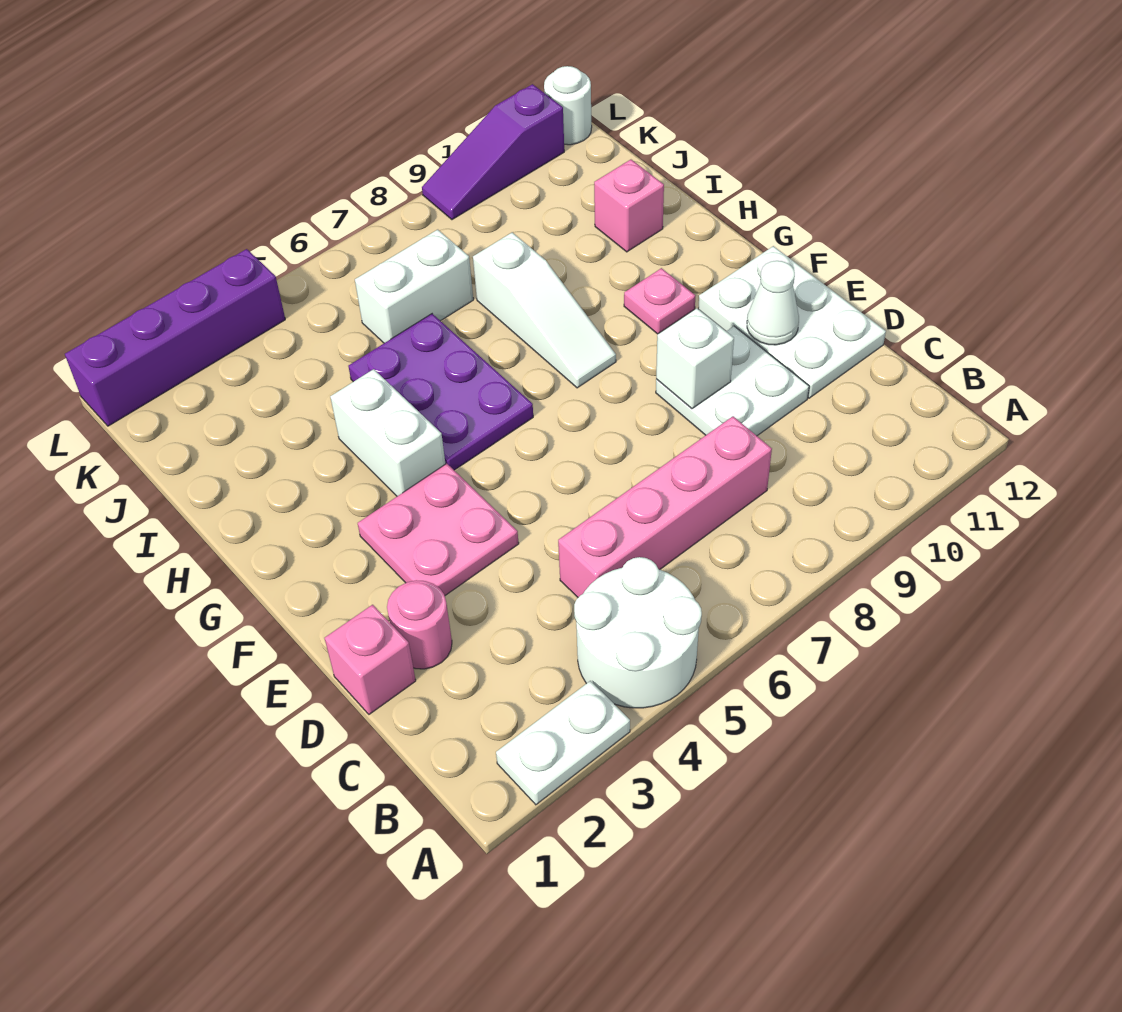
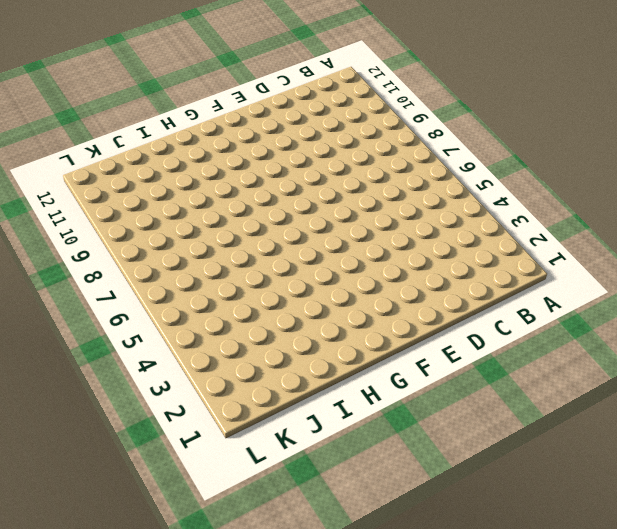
none -> white plate A2:A3 level 1
none -> white round brick A4:B5 level 1
none -> pink brick C5:C8 level 1

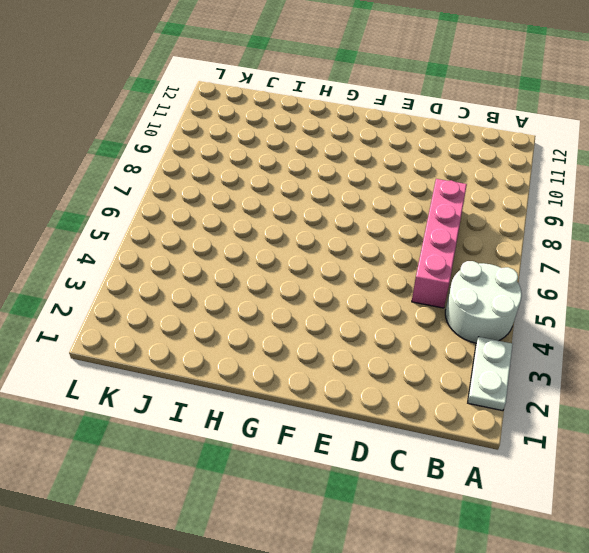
none -> pink brick D1 level 1
none -> pink round brick D2 level 1
none -> white plate D9:E10 level 1

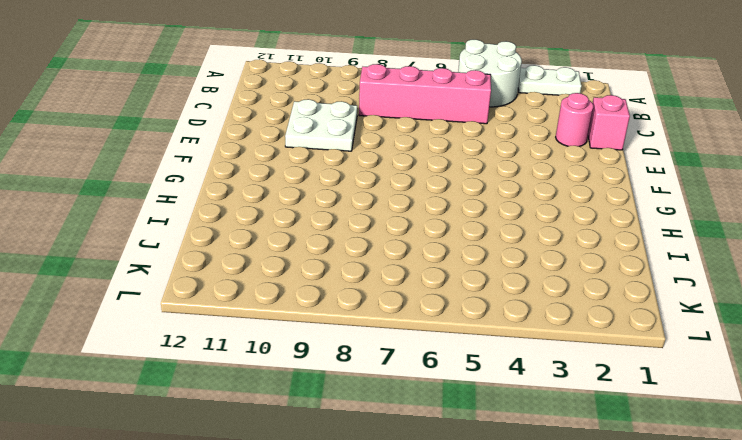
none -> white plate D11:F12 level 1
none -> pink plate E3:F4 level 1
none -> white brick G4:H4 level 1

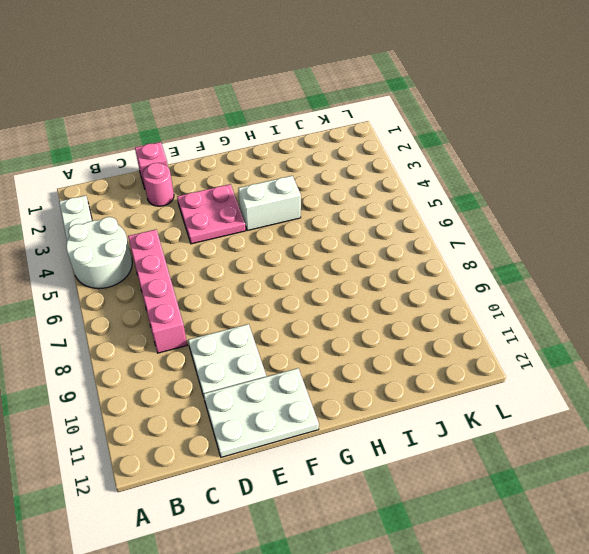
none -> purple plate G5:I6 level 1
none -> white slope G8:I8 level 1 top I
none -> pink plate G10 level 1

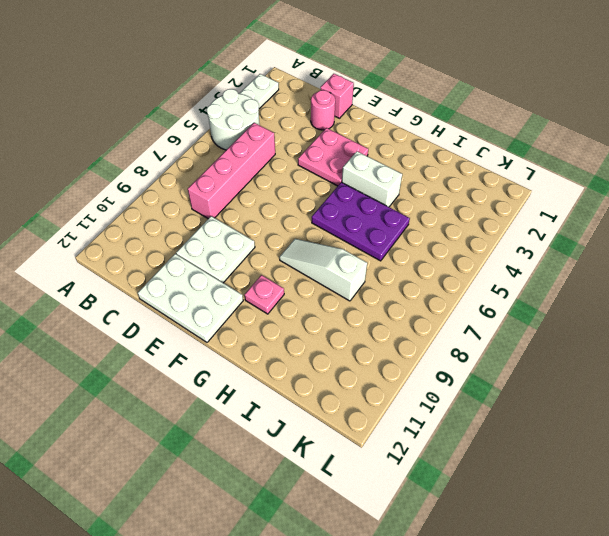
none -> pink brick I11 level 1
none -> white brick J6:J7 level 1
none -> purple brick L1:L4 level 1

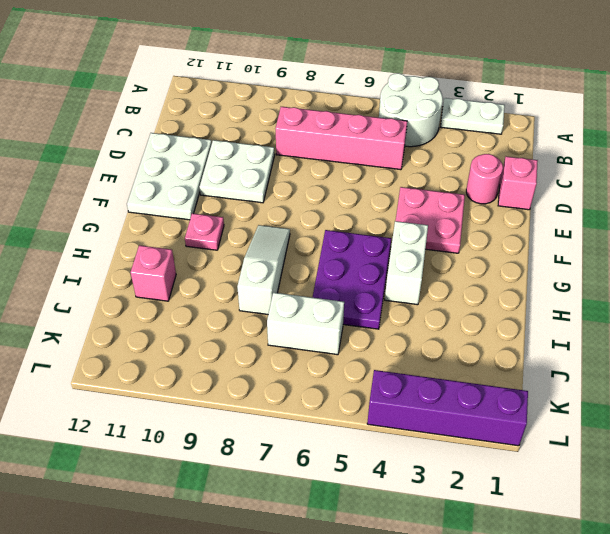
none -> purple slope L9:L11 level 1 top 11
none -> white round brick L12 level 1
none -> white brick E9 level 2

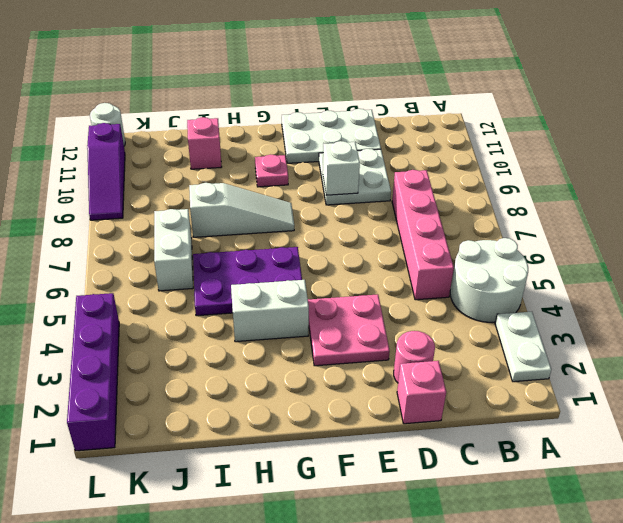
none -> white cone E11 level 2

